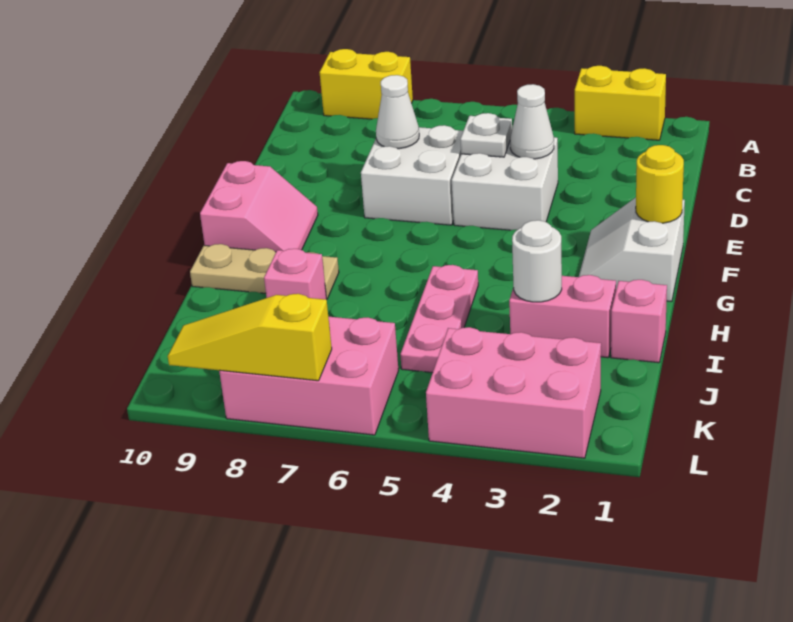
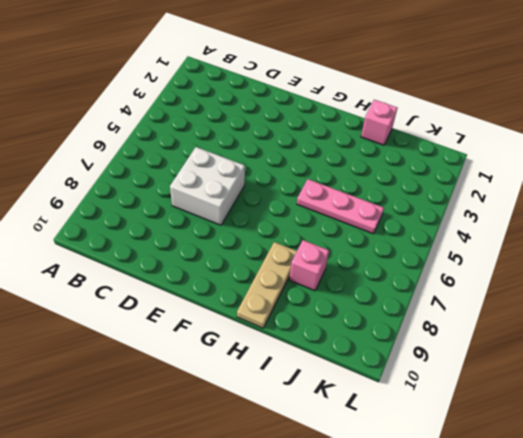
none -> yellow brick A2:A3 level 1
none -> yellow brick A8:A9 level 1
none -> white brick D4:E5 level 1

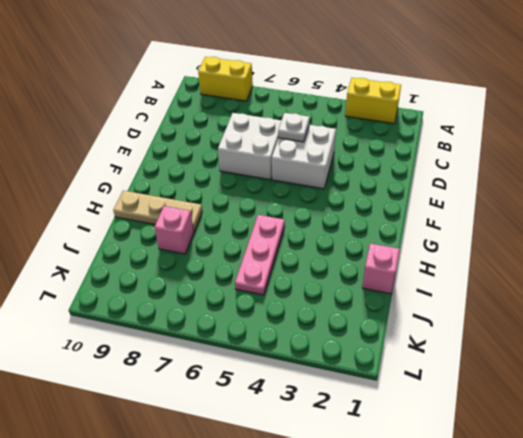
none -> white slope F1:G2 level 1 top 1
none -> pink slope F9:G10 level 1 top 10
none -> pink brick I2:I3 level 1

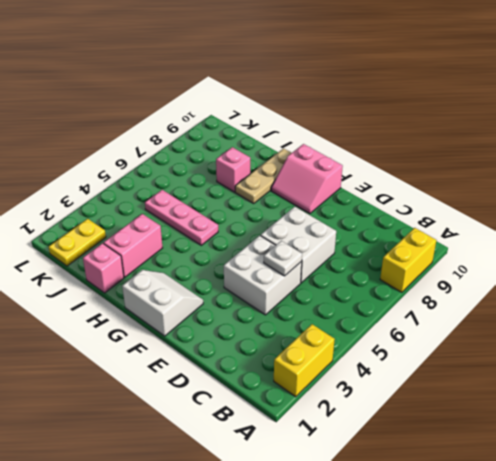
yellow plate K1:K2 level 1 -> pink brick K2:L4 level 1
none -> pink brick K6:L8 level 1
none -> white cone D4 level 2
none -> white cone D7 level 2

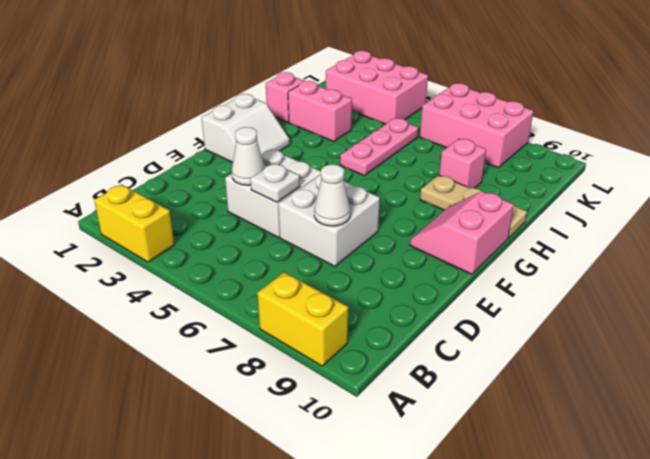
none -> yellow round brick F1 level 2
none -> white round brick I3 level 2
none -> yellow slope L7:L9 level 2 top 7

